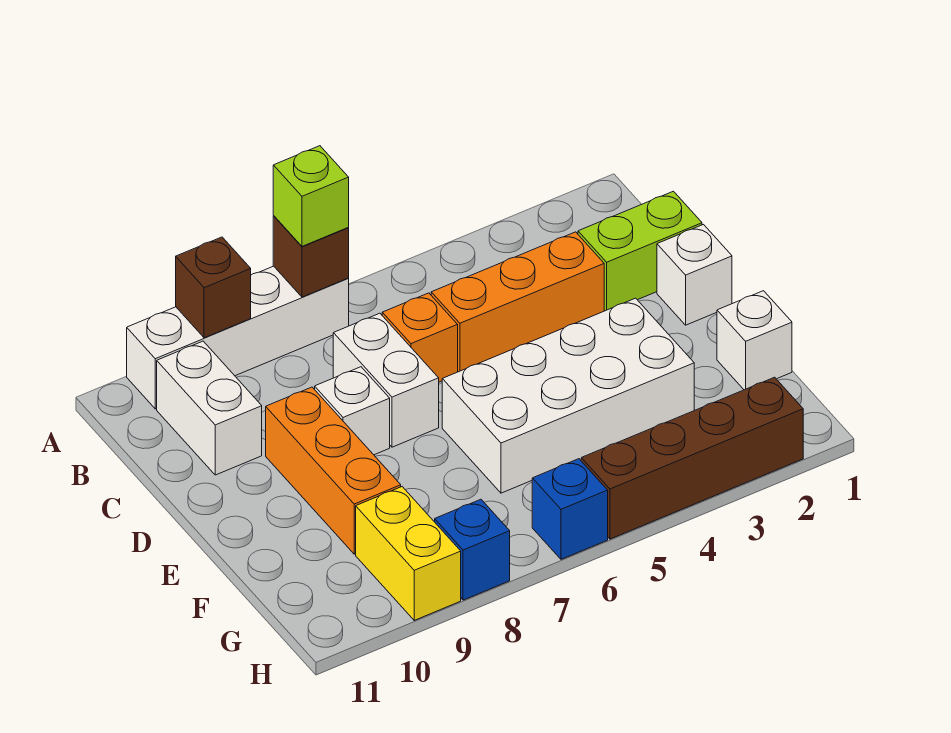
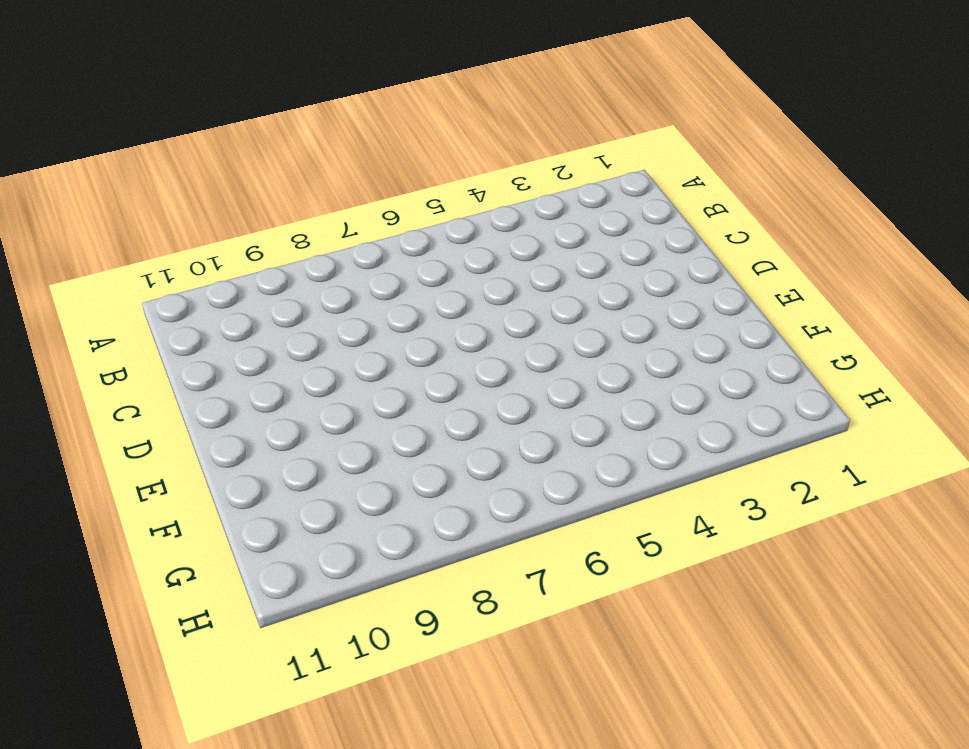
none -> white brick A7:A10 level 1
none -> white brick B10:C10 level 1
none -> lime brick C1:C2 level 1

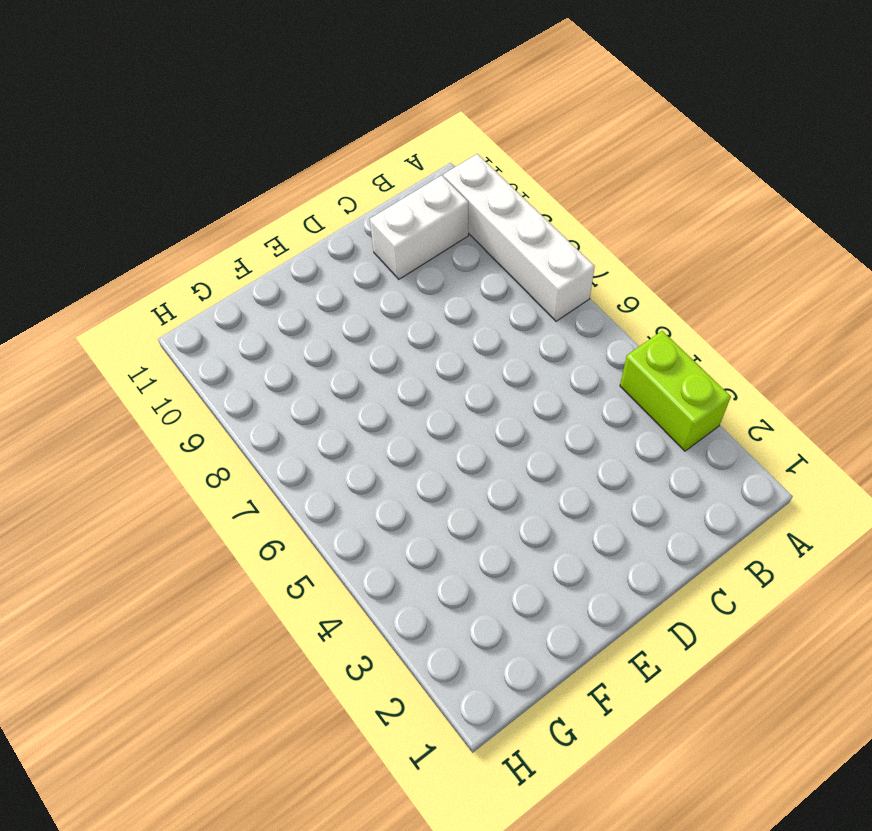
lime brick A3:A4 level 1 -> lime brick C1:C2 level 1
none -> orange brick C3:C5 level 1
none -> orange brick C6 level 1
none -> white brick C7:D7 level 1

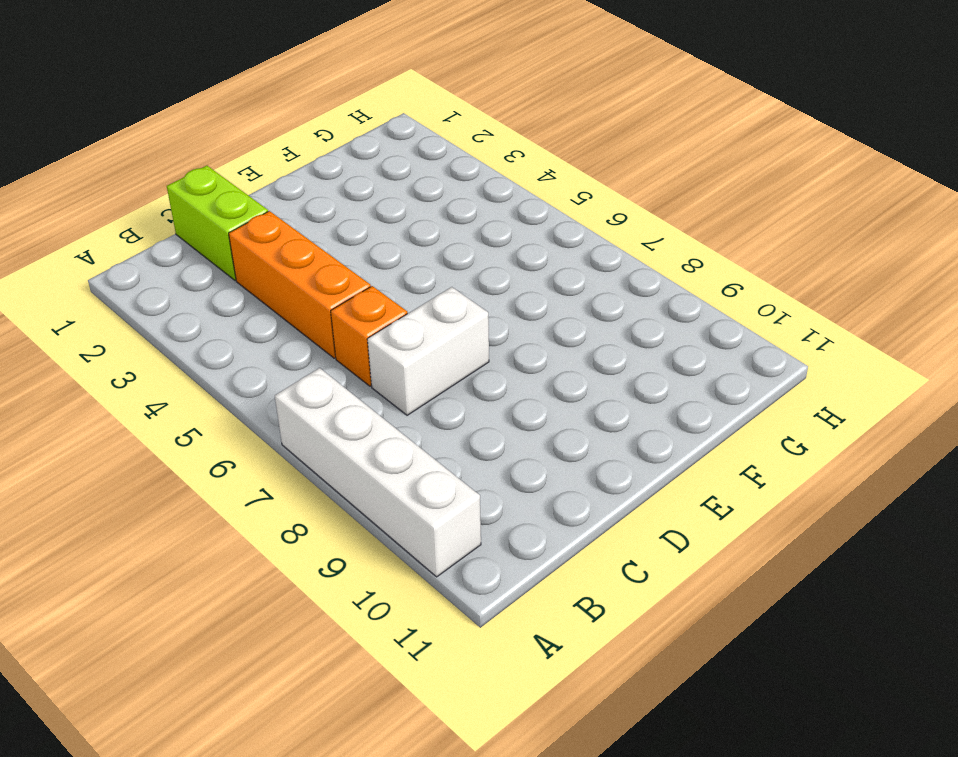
none -> white brick B10:C10 level 1
none -> white brick D1 level 1
none -> white brick D8 level 1

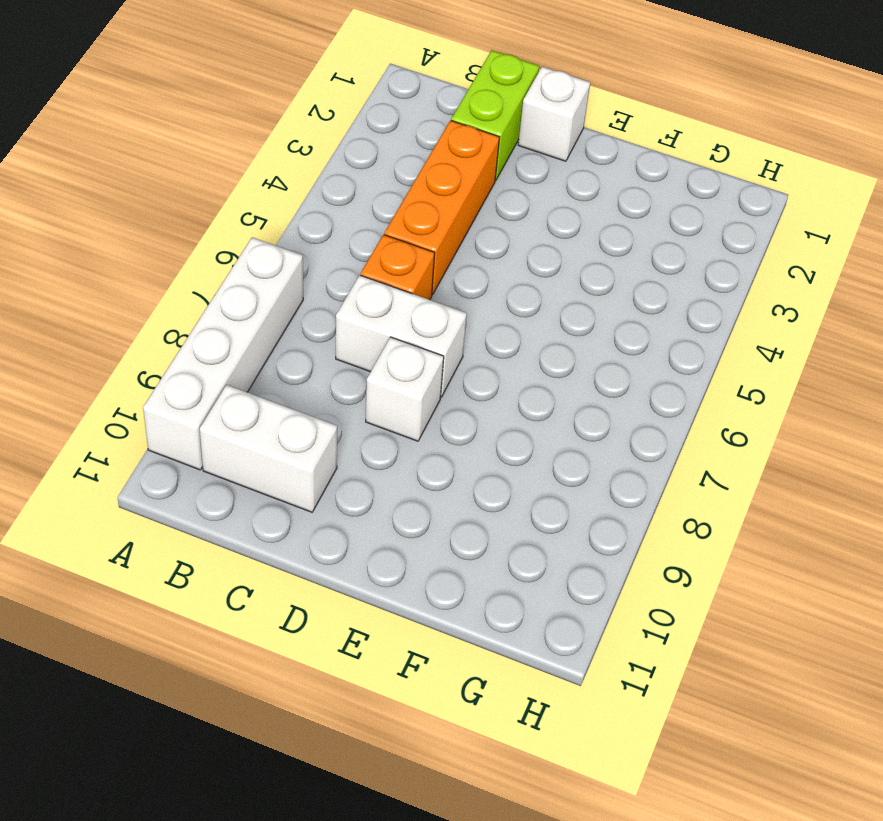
none -> orange brick D9:F9 level 1
none -> white brick E3:F6 level 1
none -> white brick F1 level 1

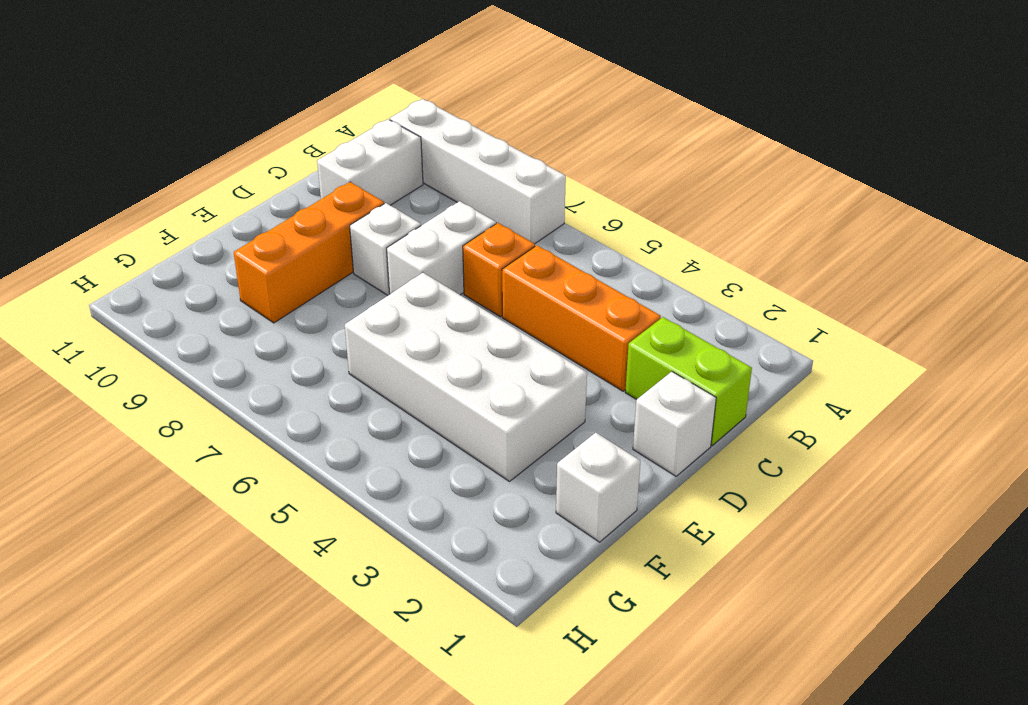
none -> yellow brick G9:H9 level 1
none -> brown brick H2:H5 level 1
none -> blue brick H6 level 1

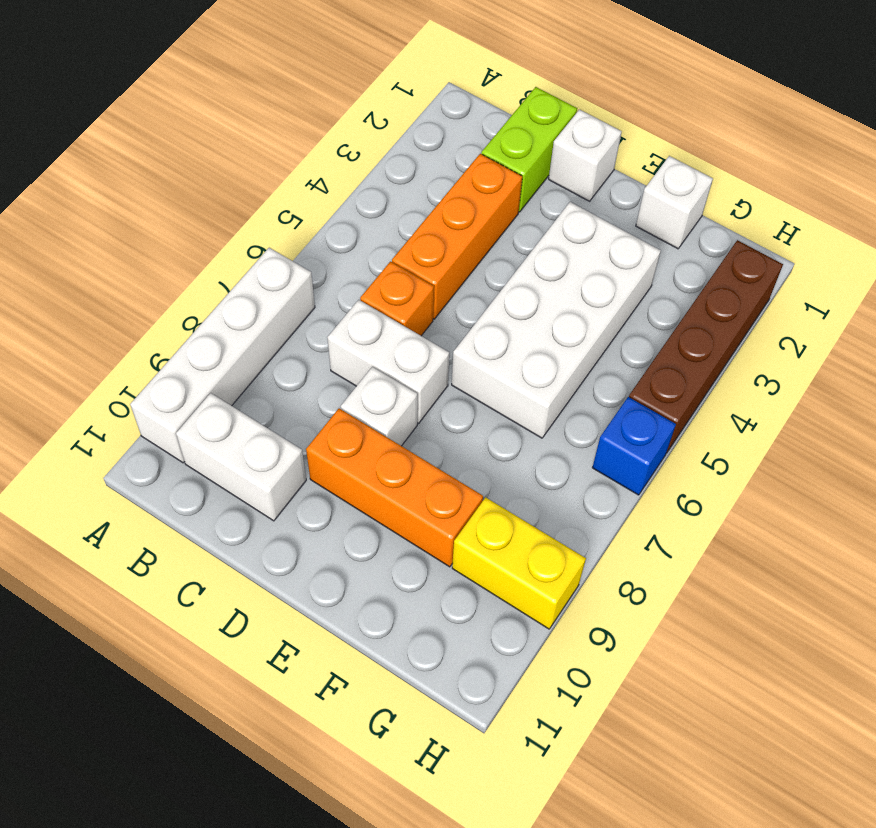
none -> blue brick H8 level 1
none -> brown brick A7 level 2
none -> brown brick A9 level 2

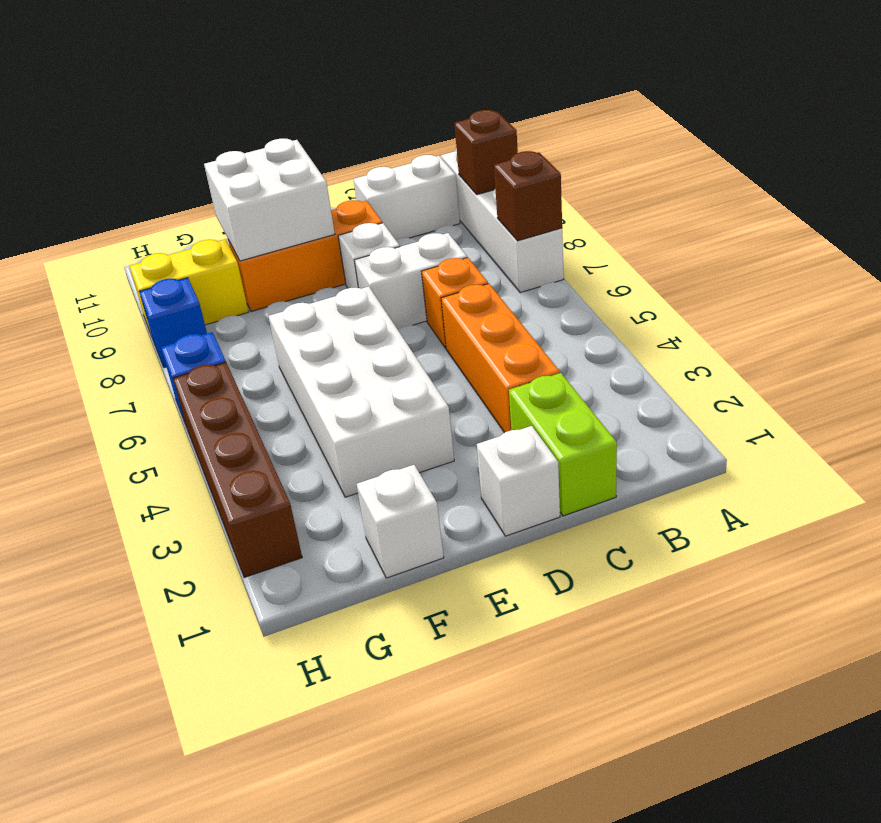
white brick E9:F10 level 2 -> none
none -> lime brick A7 level 3

